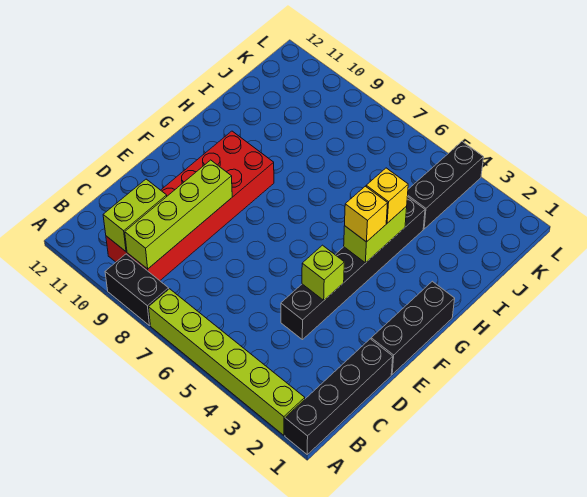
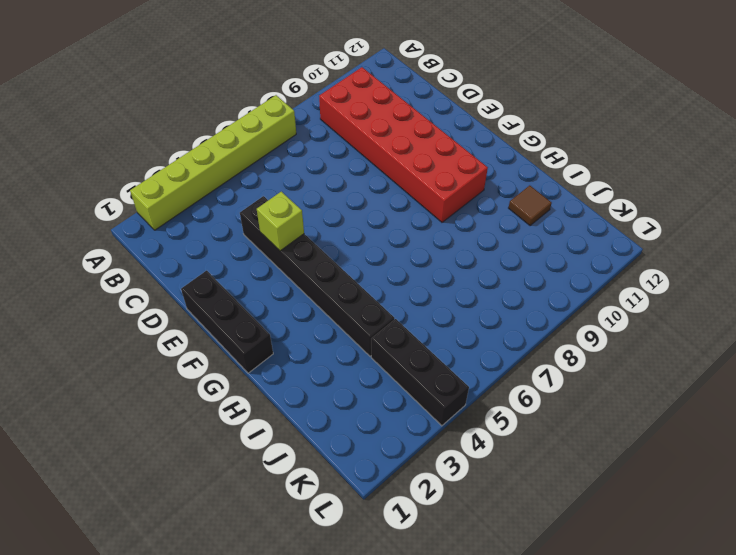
brown tile I11 level 1 -> none
none -> black brick A1:D1 level 1
none -> black brick A8:A9 level 1
none -> lime brick B9:E9 level 2

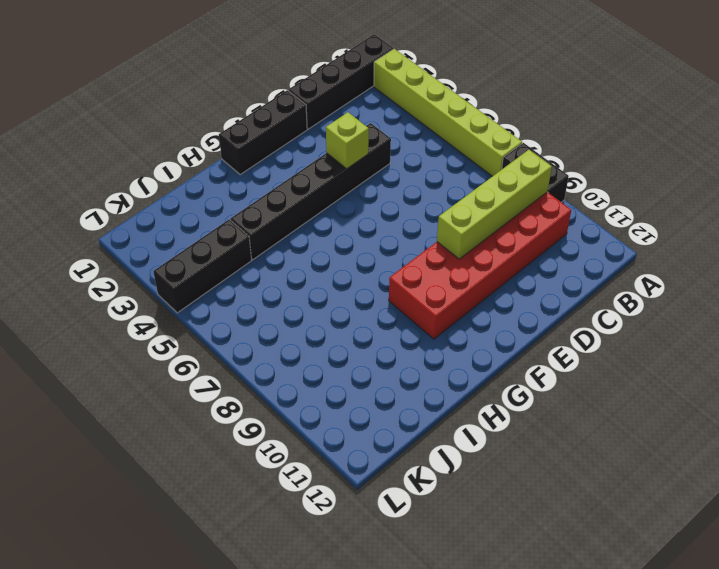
none -> lime brick B10:C10 level 2
none -> lime brick G4:H4 level 2
none -> yellow brick G4 level 3

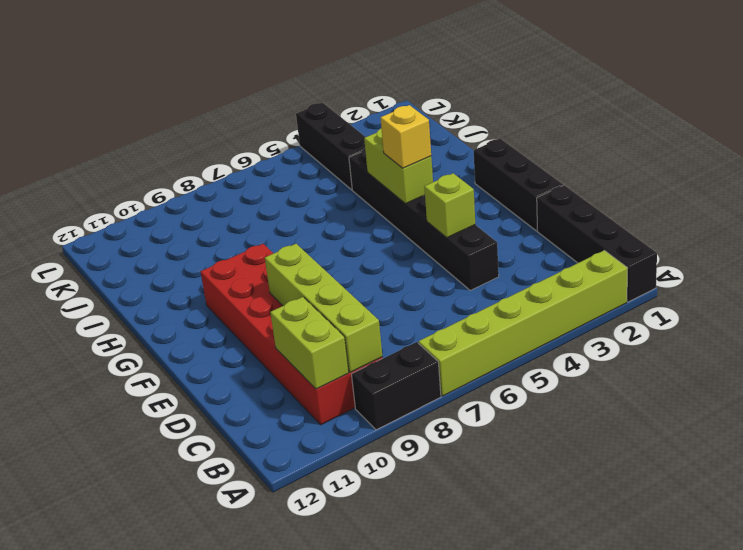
none -> yellow brick H4 level 3

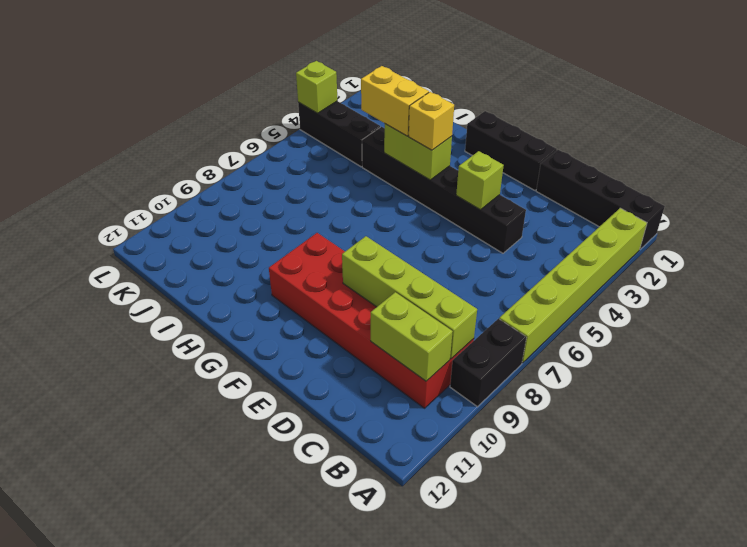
yellow brick H4:I4 level 3 -> yellow brick H4 level 3
lime brick L4 level 2 -> none

